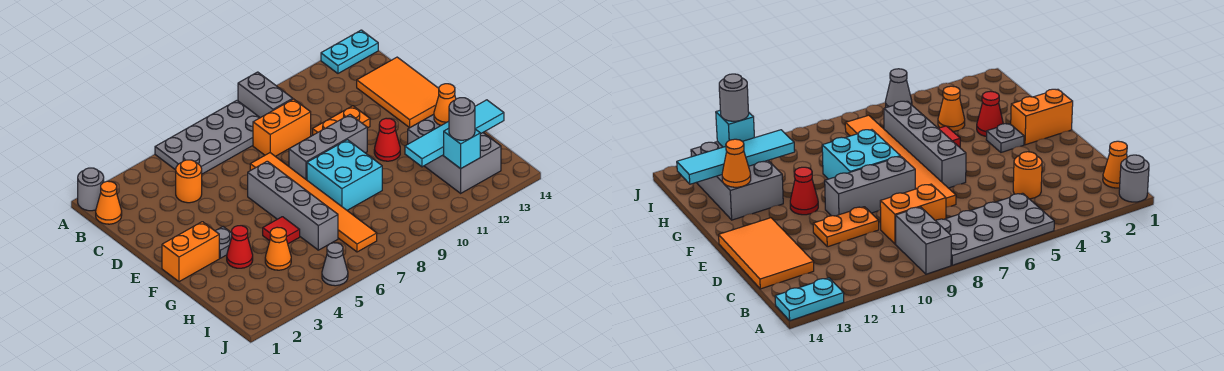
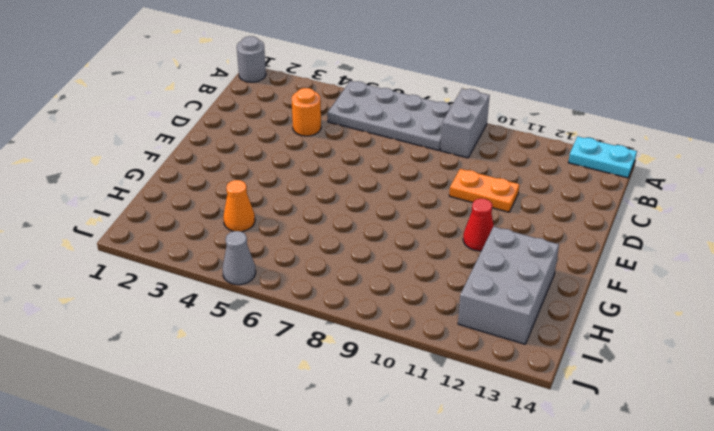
none -> orange cone B1 level 1
none -> orange brick C8:C9 level 1
none -> orange tile C13:E14 level 1

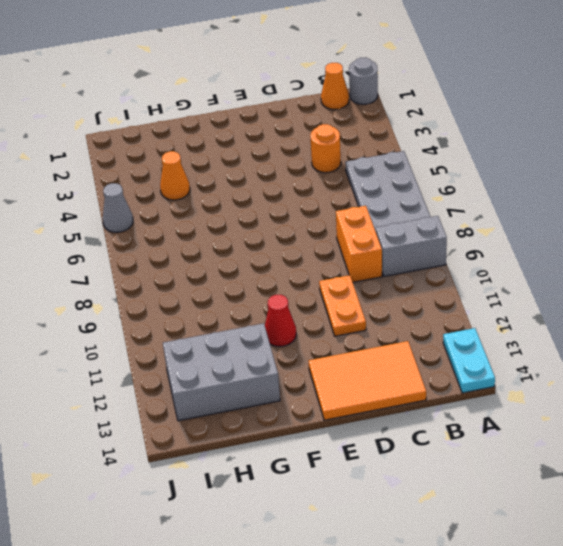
none -> orange tile D7:I7 level 1
none -> grey brick E6:H6 level 1
none -> grey brick E8:E10 level 1

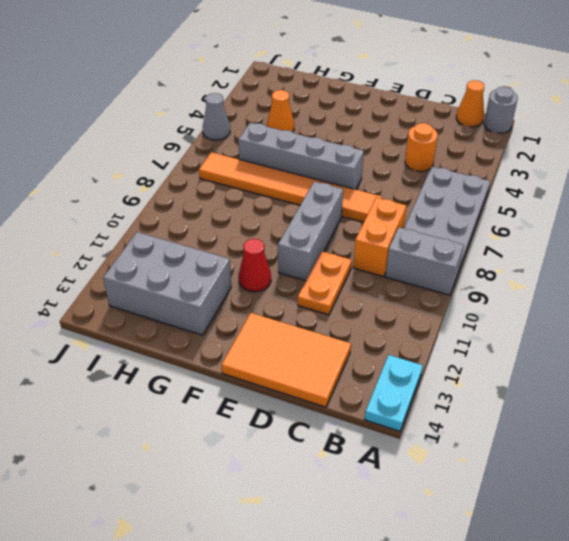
none -> orange brick F1:F2 level 1
none -> grey plate F3 level 1
none -> cyan brick F8:G9 level 1

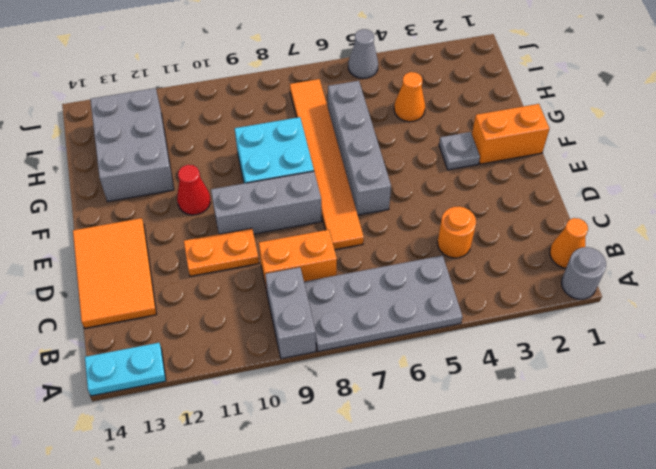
none -> red cone G3 level 1
none -> red tile G5 level 1
none -> orange cone G13 level 2

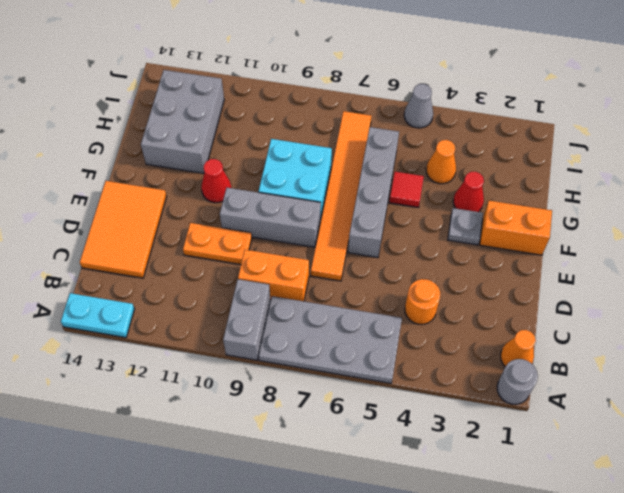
none -> orange cone G13 level 2
none -> cyan tile H11:H14 level 2
none -> cyan brick I12 level 2

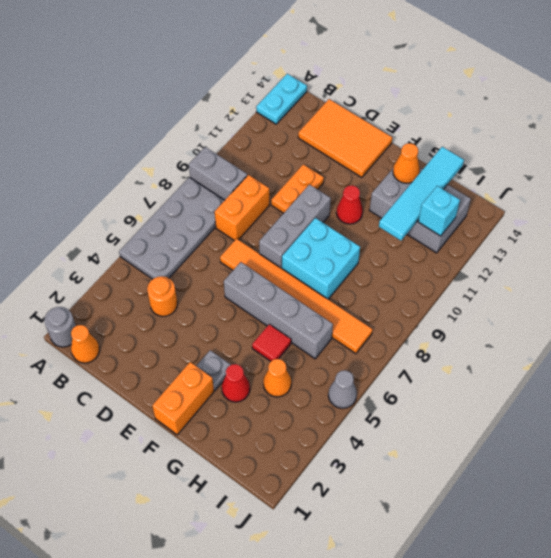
none -> grey round brick I12 level 3

